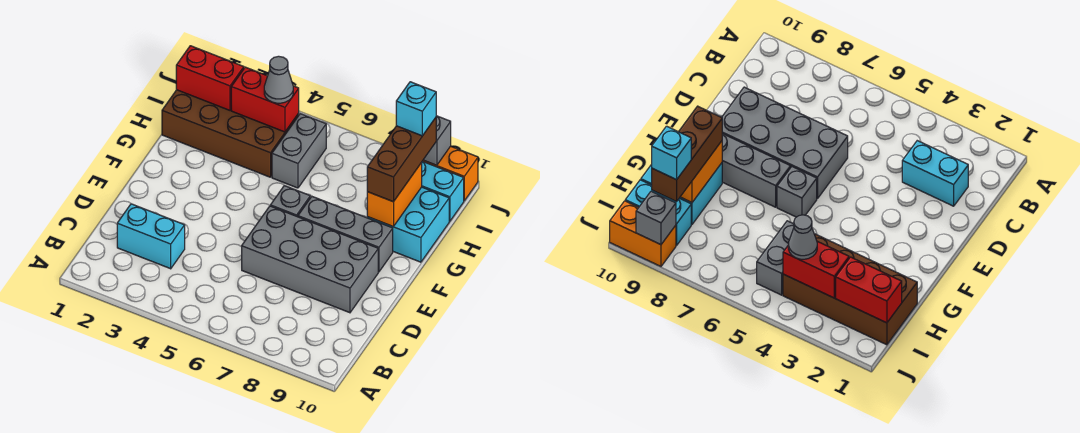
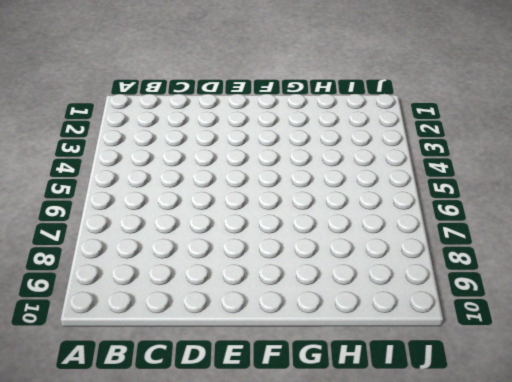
none -> cyan brick C2:C3 level 1
none -> grey brick D6:E9 level 1
none -> grey brick F6 level 1

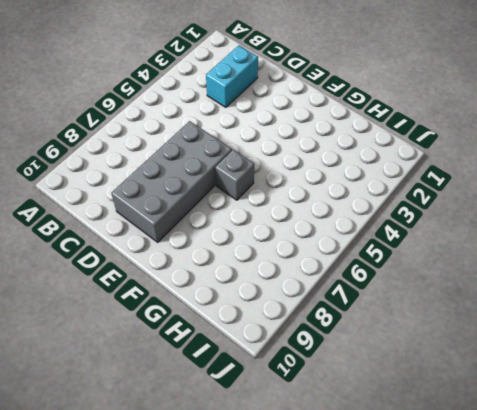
none -> grey brick F7:F9 level 1
none -> cyan brick G9:H10 level 1
none -> brown brick H1:I4 level 1

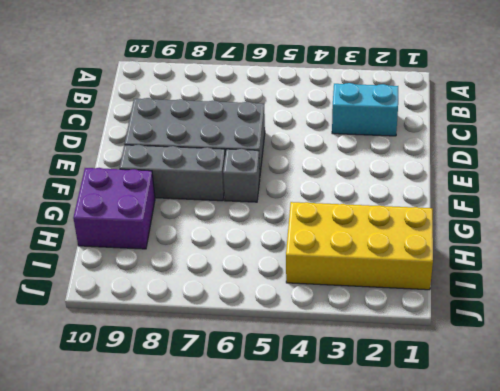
purple brick G9:H10 level 1 -> cyan brick G9:H10 level 1
yellow brick H1:I4 level 1 -> brown brick H1:I4 level 1
none -> grey brick H5:I5 level 1
none -> cyan brick I9:I10 level 1
none -> orange brick J9:J10 level 1

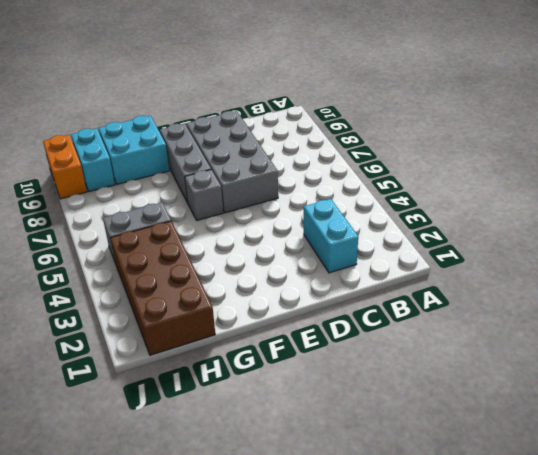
none -> orange brick G9:H9 level 2
none -> red brick I1:I2 level 2
none -> red brick I3:I4 level 2

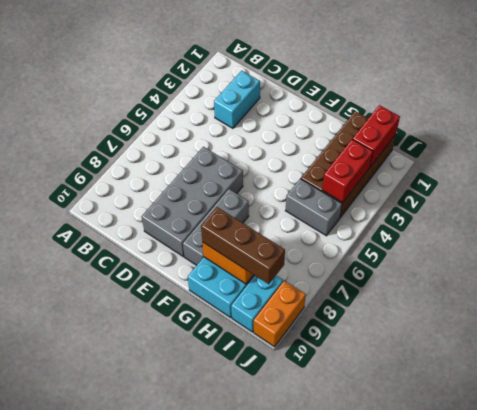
none -> grey brick F6 level 1
none -> grey brick J9 level 2
none -> grey cone I4 level 3

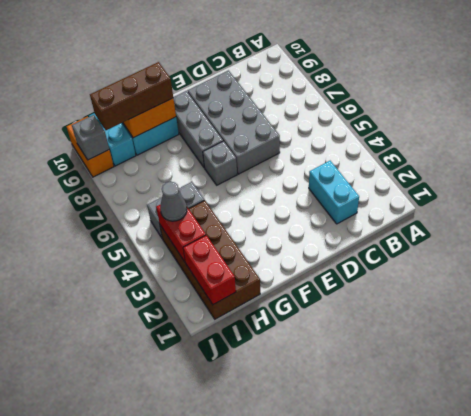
none -> cyan brick I9 level 4

